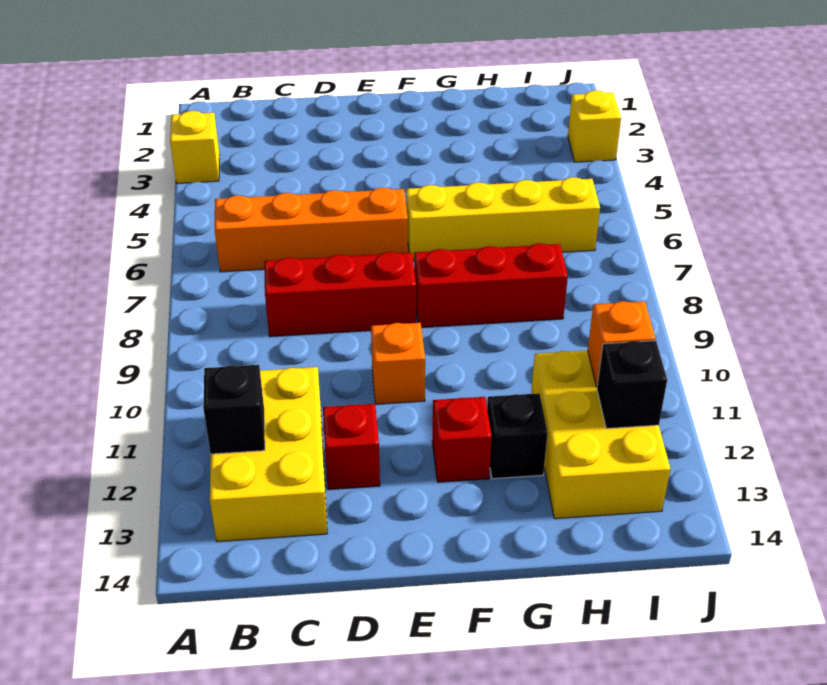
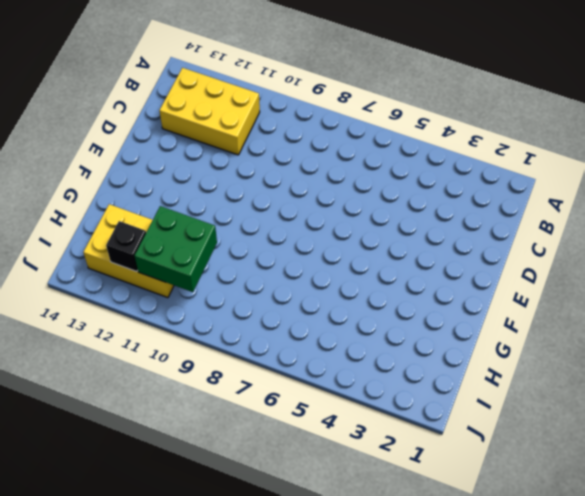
green brick H10:I11 level 2 -> orange brick I11 level 2
none -> yellow brick A3 level 1
none -> orange brick B6:E6 level 1
none -> red brick C8:E8 level 1

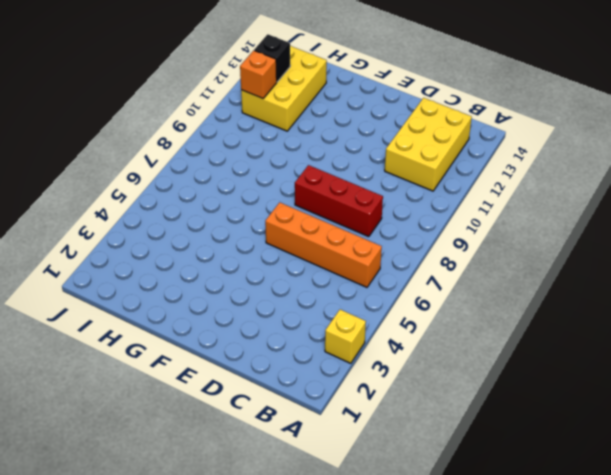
none -> red brick D12 level 1
none -> orange brick E10 level 1
none -> yellow brick F6:I6 level 1

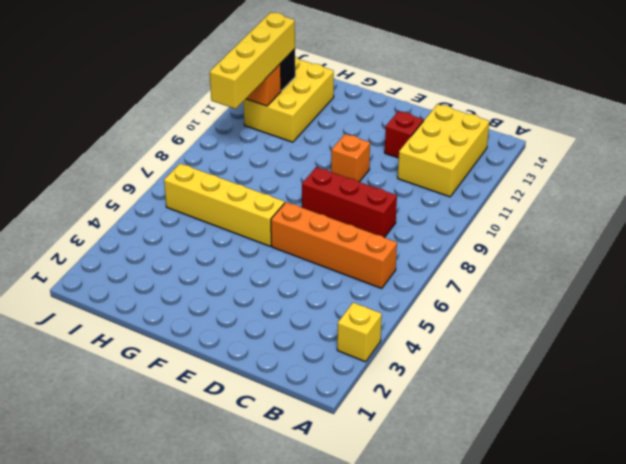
yellow brick I9:I12 level 3 -> none
none -> red brick F8:H8 level 1
none -> red brick F12 level 1
none -> black brick G12 level 1

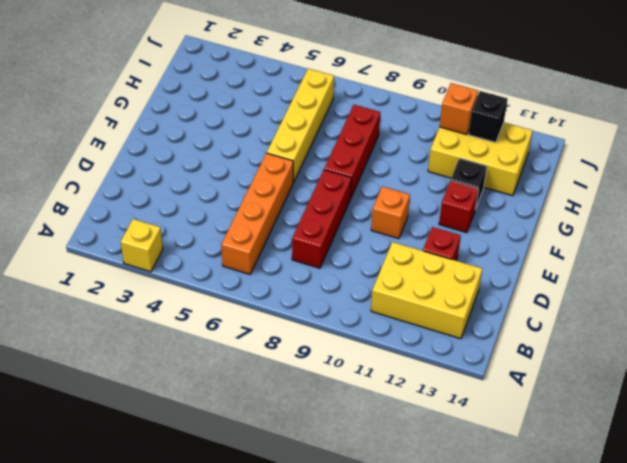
none -> yellow brick J3 level 1
none -> black brick B12 level 2

